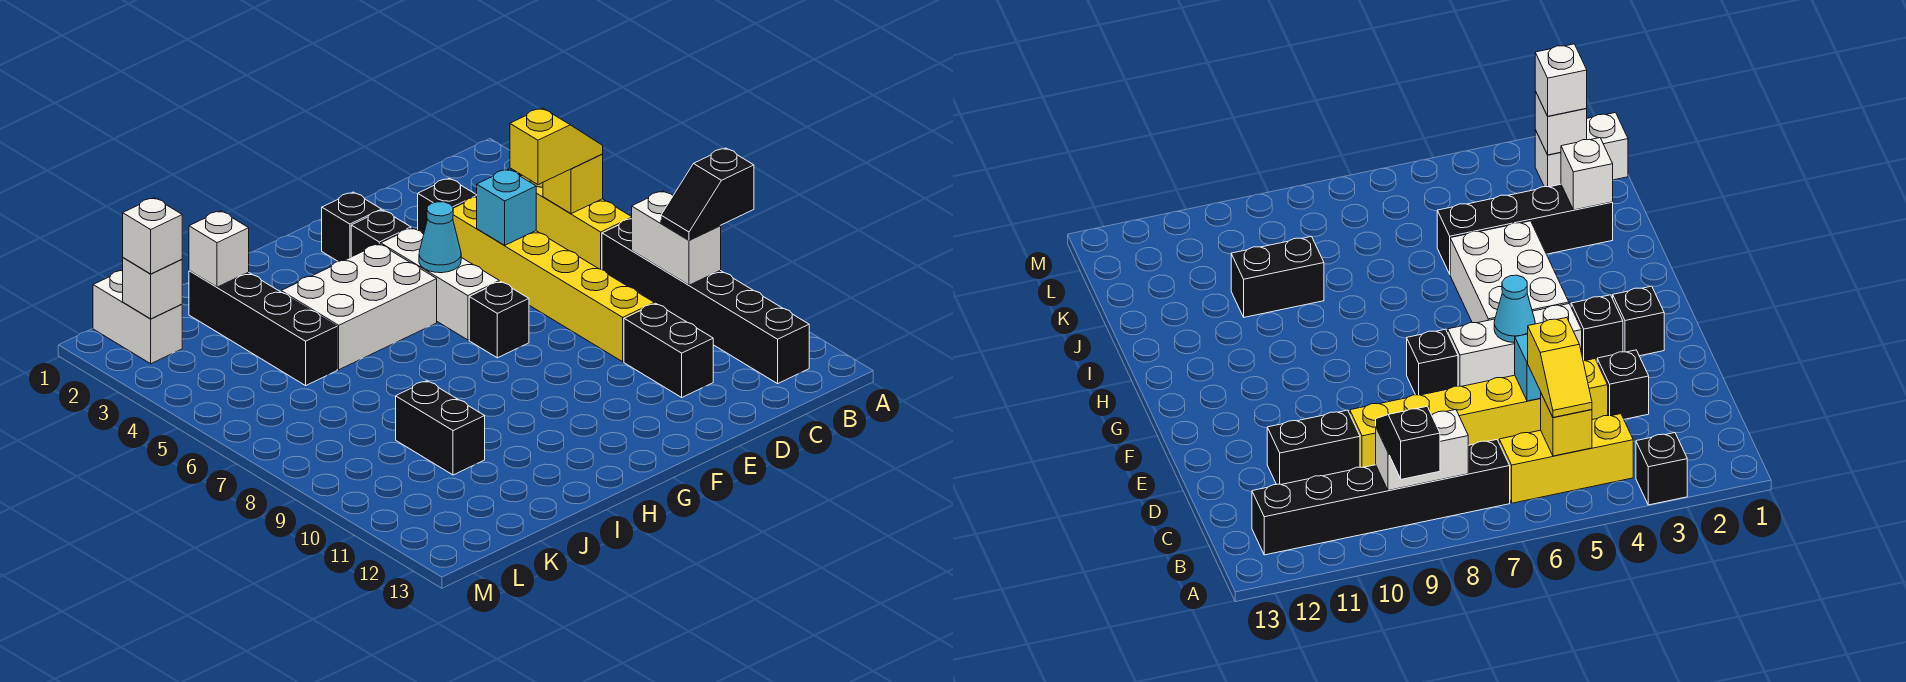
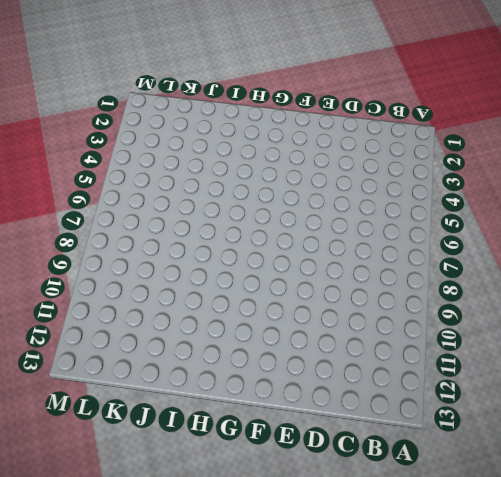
none -> black brick A3 level 1
none -> yellow brick B4:B6 level 1
none -> black brick B7:B12 level 1

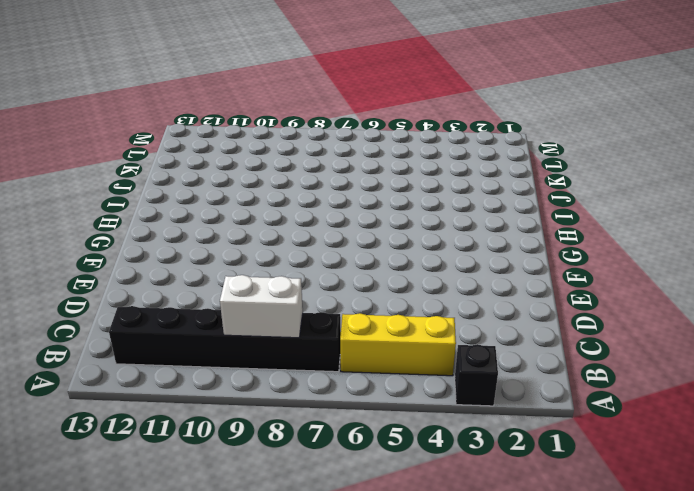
none -> black brick D3 level 1
none -> yellow brick D4:D9 level 1
none -> black brick D10:D11 level 1

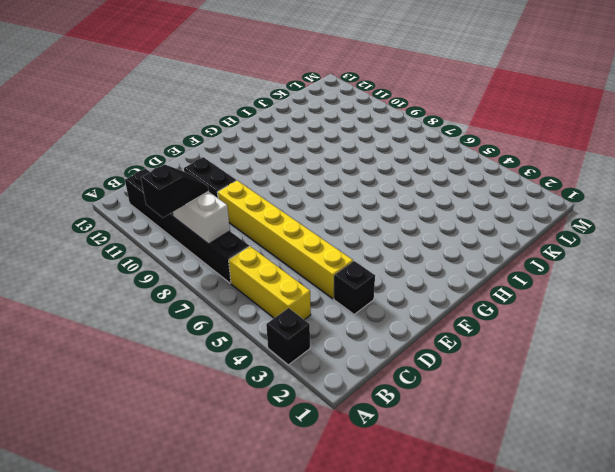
none -> black brick F2 level 1
none -> black brick F3 level 1
none -> white brick F4:F6 level 1

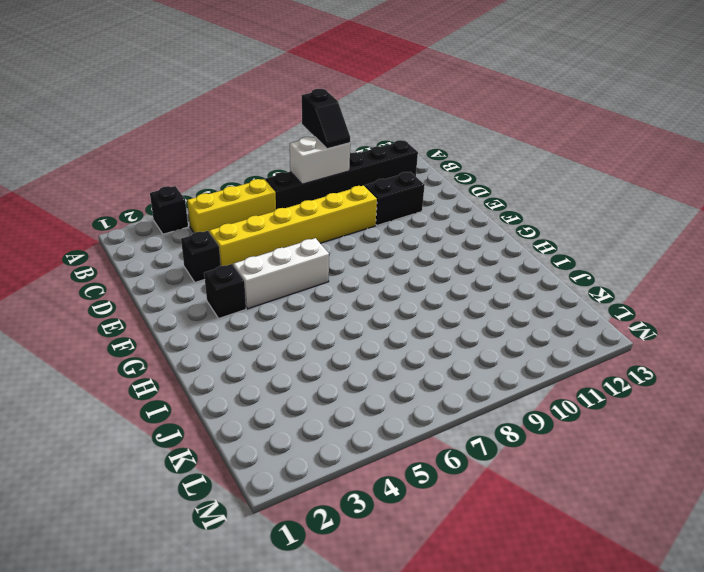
none -> black brick F2 level 1
none -> black brick F7 level 1
none -> white brick G4:I5 level 1

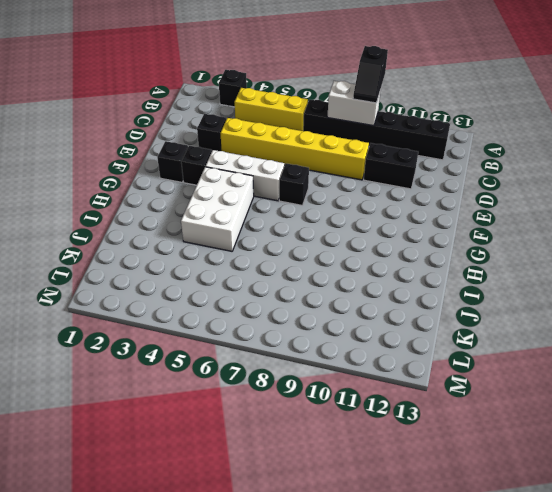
none -> black brick J2:J5 level 1
none -> black brick J9:J10 level 1
none -> white brick L1:L2 level 1

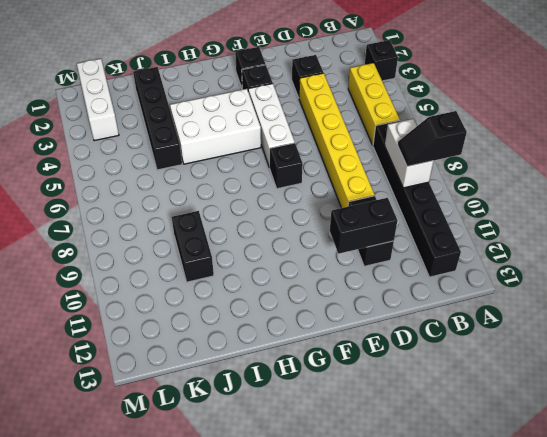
black brick D11:E11 level 2 -> none
white brick L1:L3 level 1 -> white brick L1:L2 level 1
none -> yellow brick B5 level 2
none -> cyan brick D5 level 2
none -> cyan cone F5 level 2

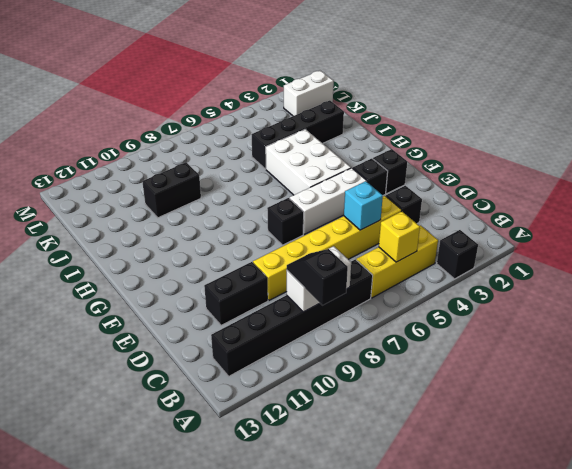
none -> cyan cone F5 level 2
none -> white brick J2 level 2
none -> white brick L2 level 2

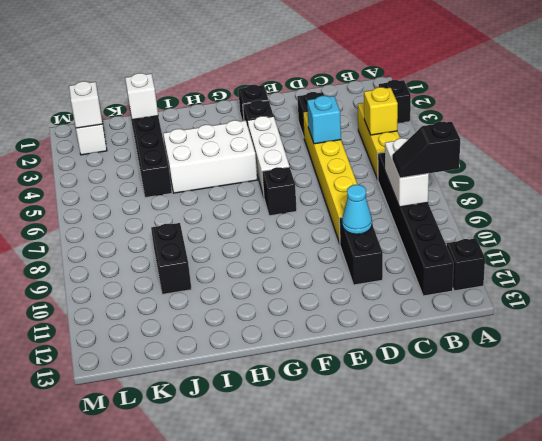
black brick A12 level 1 -> none
cyan cone D10 level 2 -> cyan cone F5 level 2
none -> yellow slope B5:C5 level 3 top C
none -> white brick L2 level 3

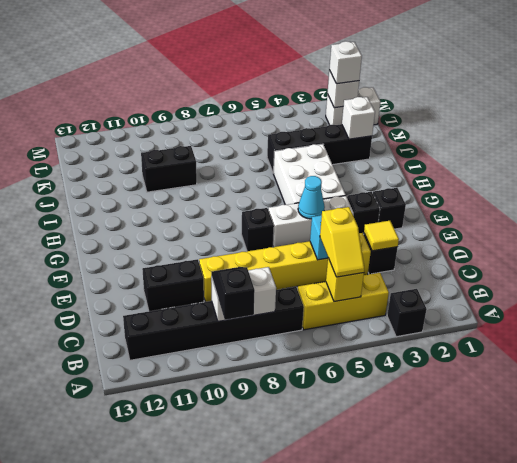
yellow tile D3 level 2 -> none

